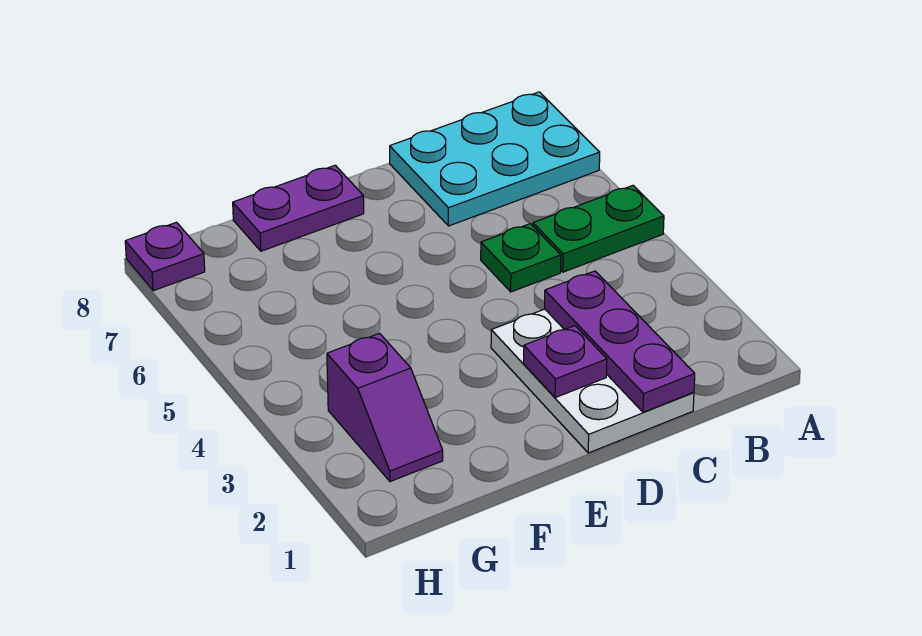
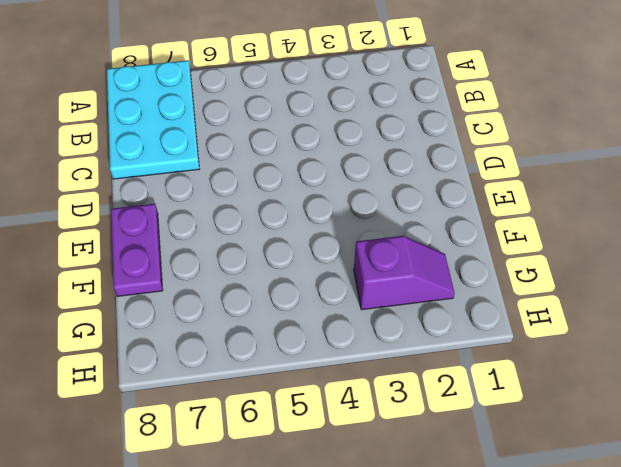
none -> green plate A5:B5 level 1
none -> white plate C1:D3 level 1

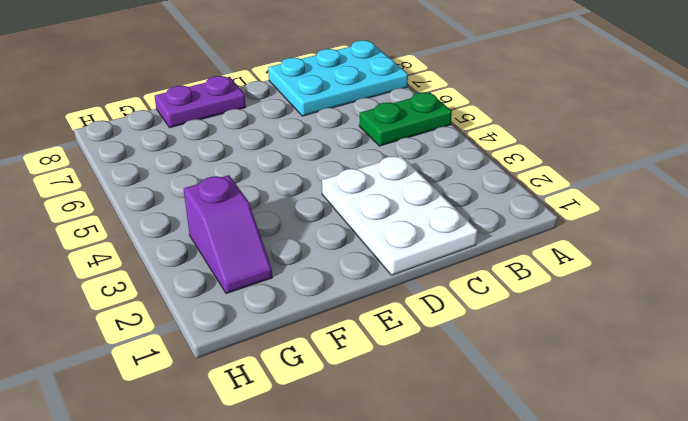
none -> green plate C5 level 1
none -> purple plate H8 level 1

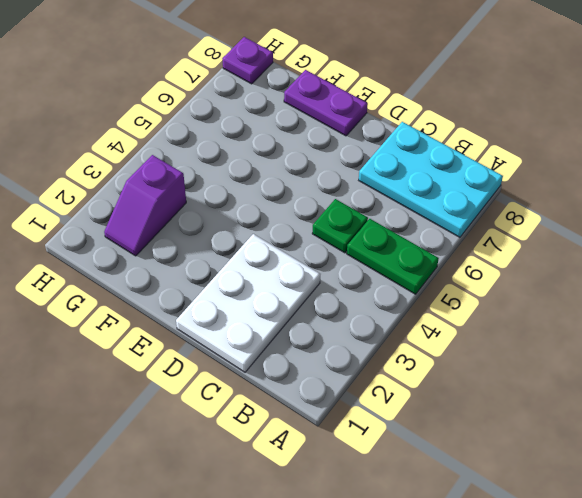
none -> purple plate C1:C3 level 2
none -> purple plate D2 level 2

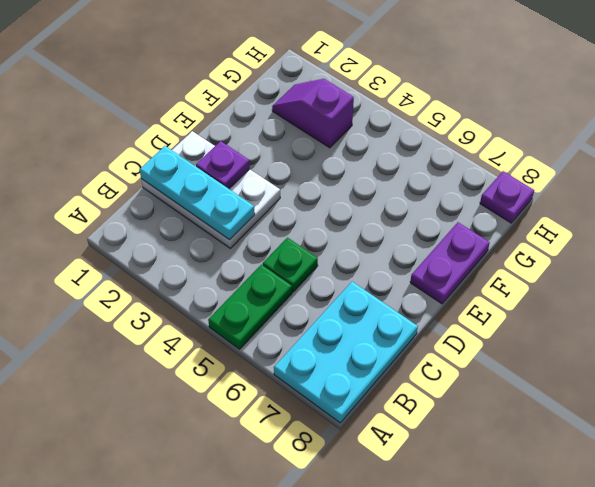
cyan plate C1:C3 level 2 -> purple plate C1:C3 level 2

